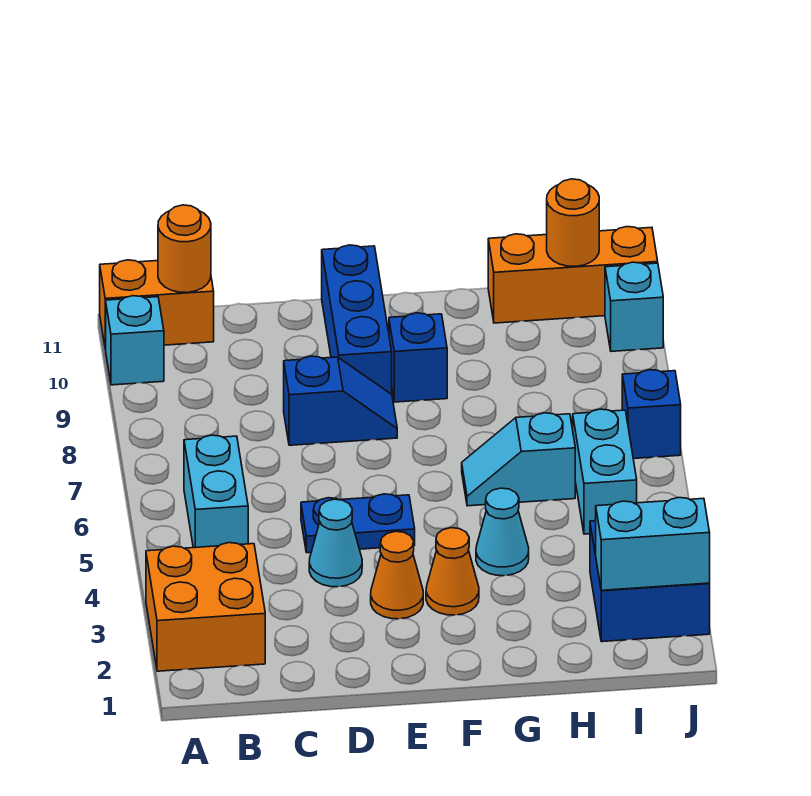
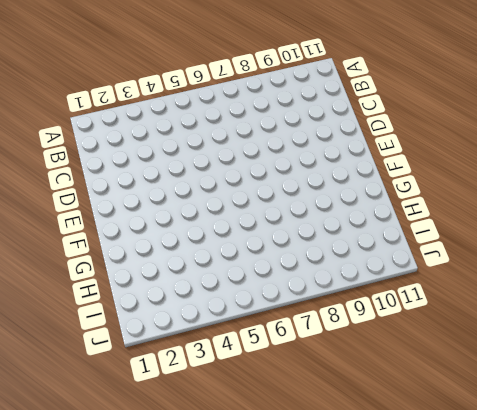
none -> orange brick A2:B3 level 1
none -> cyan brick A10 level 1
none -> orange brick A11:B11 level 1

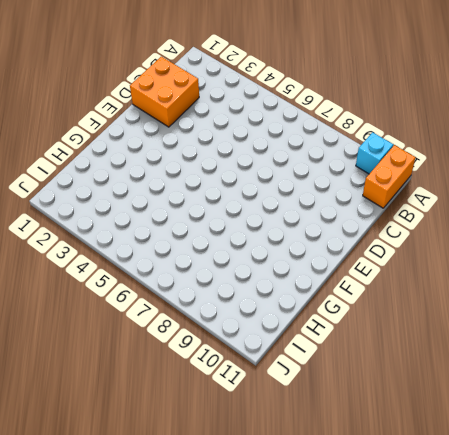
orange brick C1:D2 level 1 -> orange brick A2:B3 level 1
none -> cyan brick B5:B6 level 1
none -> cyan cone D4 level 1
none -> blue plate D5:E5 level 1

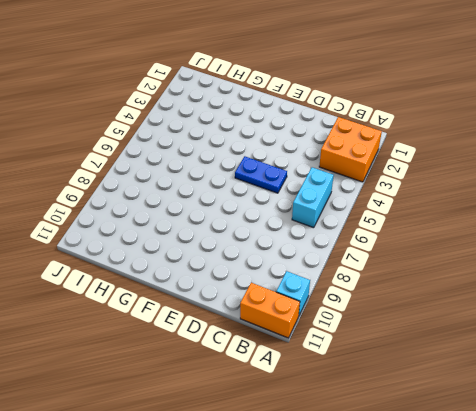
none -> cyan cone D4 level 1
none -> blue slope D8:E8 level 1 top D
none -> orange cone E3 level 1

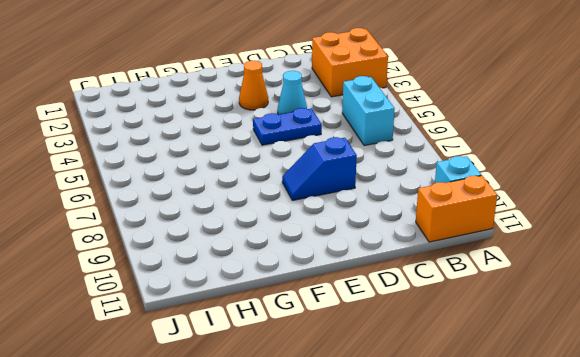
none -> blue brick E9:E11 level 1
none -> orange cone F3 level 1
none -> blue brick F9 level 1

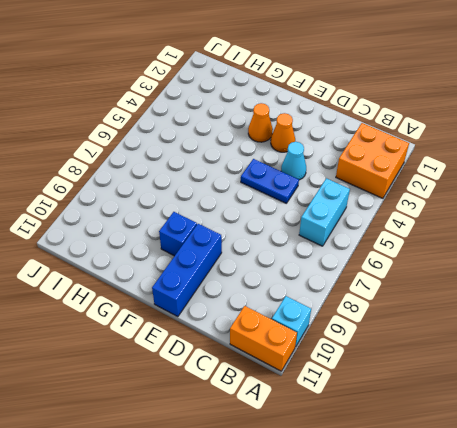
none -> blue slope D8:E8 level 1 top D
none -> cyan cone G4 level 1
none -> cyan slope G6:H6 level 1 top H

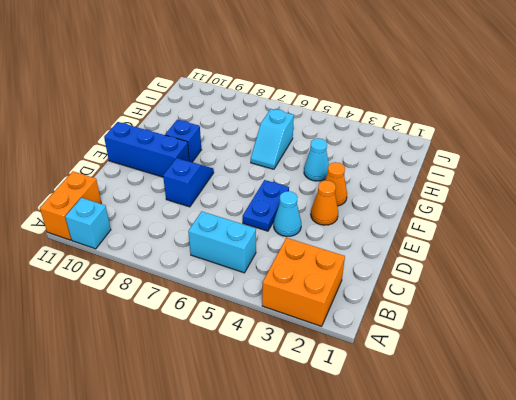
none -> orange brick H11:J11 level 1
none -> blue brick I2:J3 level 1
none -> cyan brick I5:I6 level 1

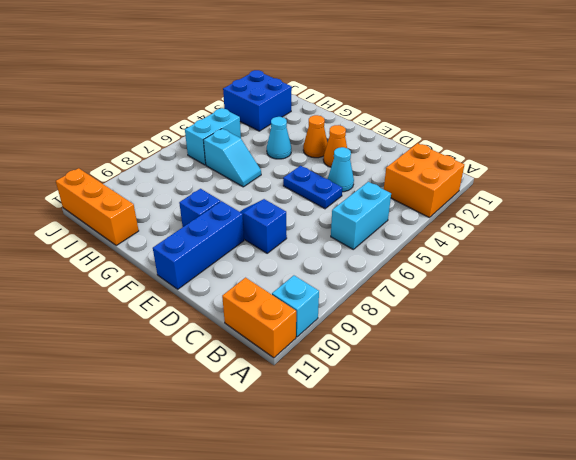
none -> blue brick J7 level 1
none -> cyan brick J10 level 1
none -> orange round brick B11 level 2

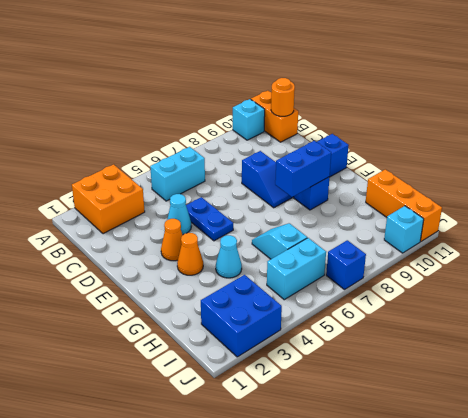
blue brick F8:F9 level 2 -> none
none -> cyan brick I2:J2 level 2
none -> orange round brick I11 level 2

